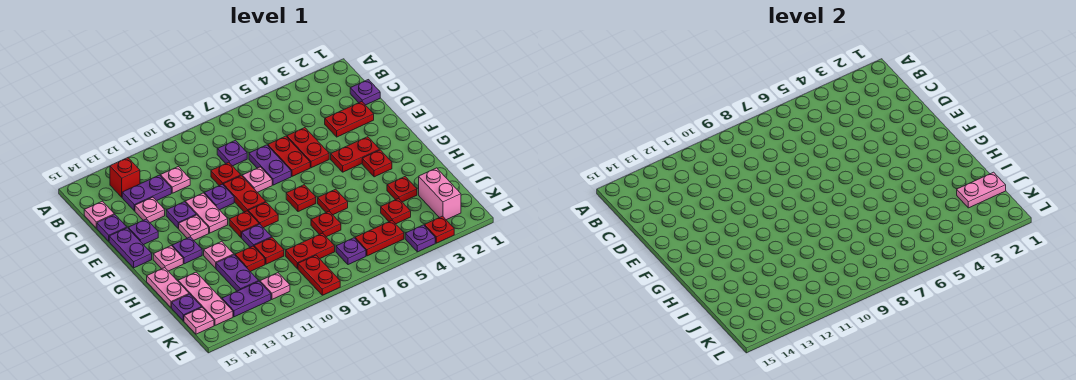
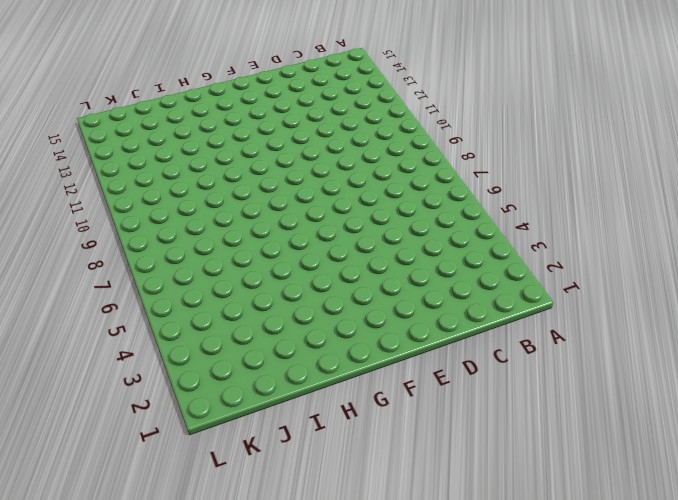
none -> red brick B13 level 1
none -> purple plate C1 level 1
none -> purple plate C8 level 1
none -> pink plate C11 level 1

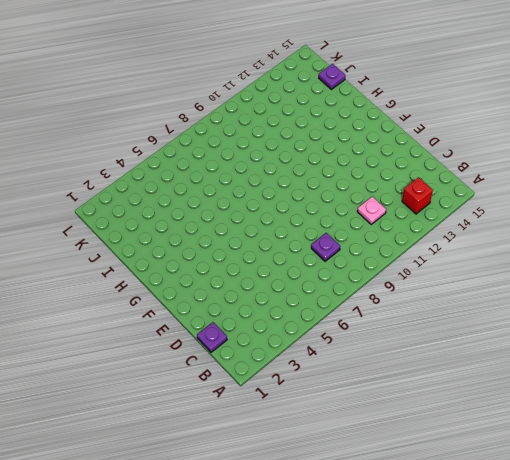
none -> purple plate C12:C13 level 1
none -> pink plate C15 level 1
none -> red plate D2:D3 level 1
none -> red plate D5:E5 level 1

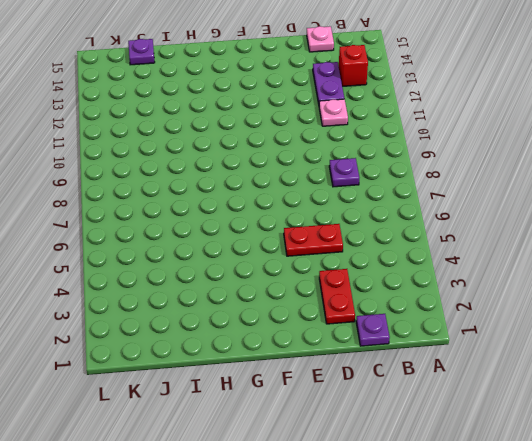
none -> red plate D6:E6 level 1
none -> purple plate D7:E7 level 1
none -> red plate D9 level 1
none -> pink plate D13 level 1

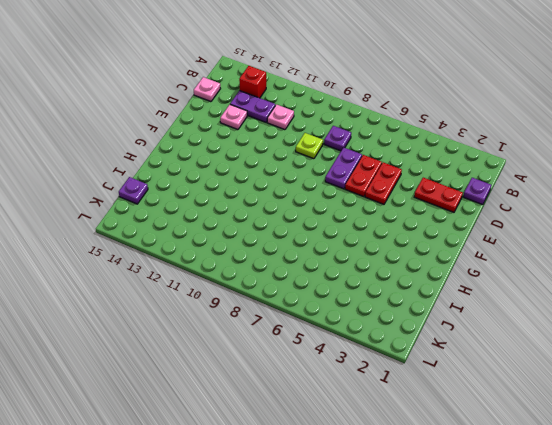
lime plate D9 level 1 -> red plate D9 level 1
none -> purple plate D15 level 1
none -> pink plate E8 level 1
none -> red plate E9:F9 level 1
none -> purple plate E10 level 1

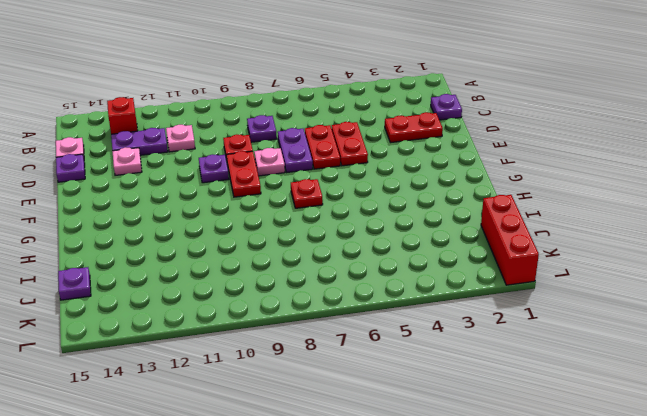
red brick J1:L1 level 1 -> none
none -> pink plate E11:F11 level 1
none -> purple plate E12 level 1
none -> purple plate E14 level 1
none -> purple plate E15:F15 level 1

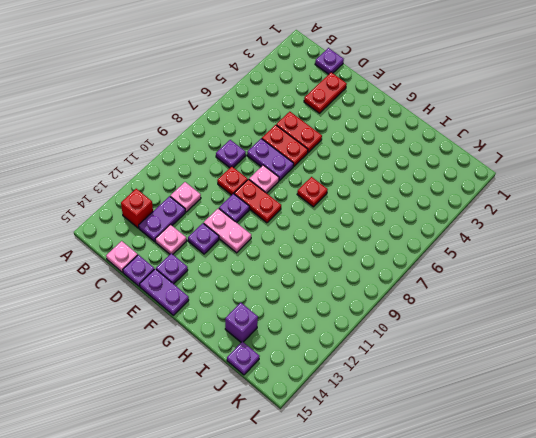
purple brick I14 level 1 -> pink plate I14:K14 level 1
none -> red plate F3:F4 level 1
none -> pink plate F12 level 1
none -> red plate G3 level 1
none -> red plate G9 level 1

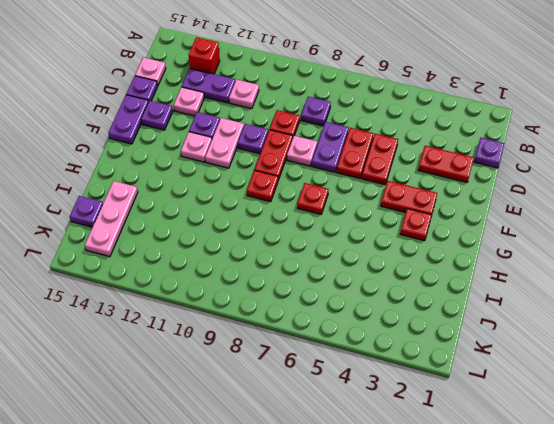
none -> red plate G10 level 1
none -> purple plate G13 level 1
none -> pink plate G14 level 1
none -> red plate H6 level 1

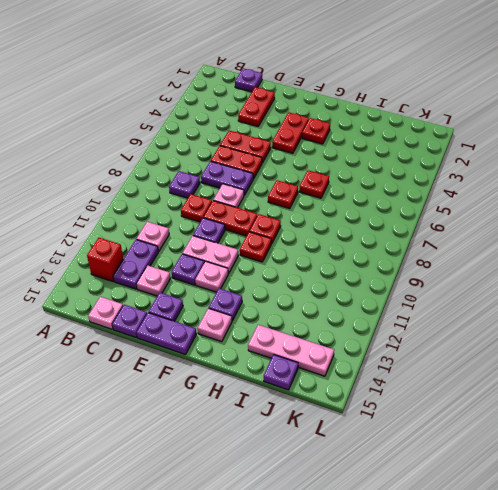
none -> purple plate H10 level 1
none -> pink plate H12 level 1
none -> pink plate H15:I15 level 1
none -> red plate I3 level 1

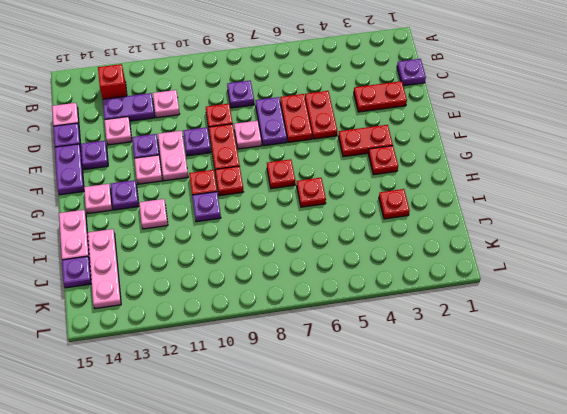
none -> red plate I7 level 1
none -> red plate I10 level 1
none -> red plate I11 level 1
none -> purple plate I12:J12 level 1

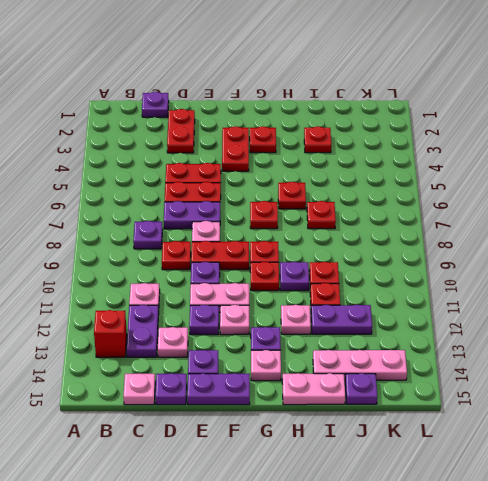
none -> pink brick J2:K2 level 1
none -> red plate J4 level 1
none -> red plate J8:J9 level 1
none -> red plate K5:K6 level 1

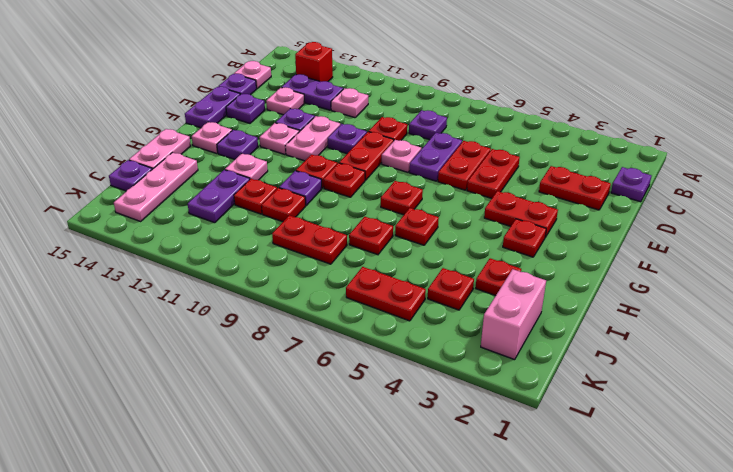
none -> purple plate K7 level 1
none -> red plate K9:L9 level 1
none -> pink plate K11 level 1
none -> purple plate K12:K13 level 1

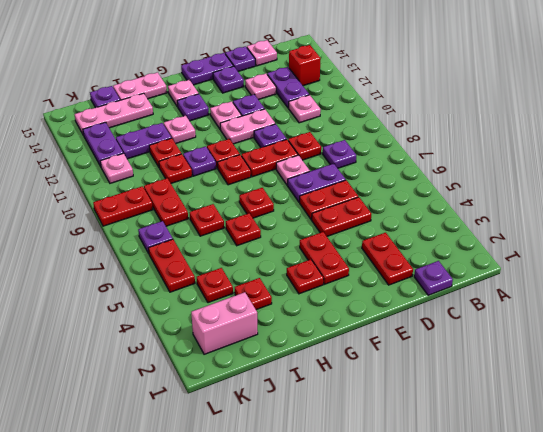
none -> pink plate K15 level 1
none -> red plate L3 level 1
none -> purple plate L4 level 1
none -> pink plate J1:J2 level 2

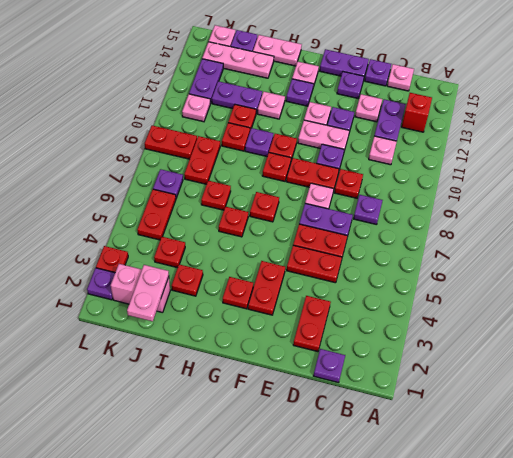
purple plate L2 level 1 -> purple plate L4 level 1

